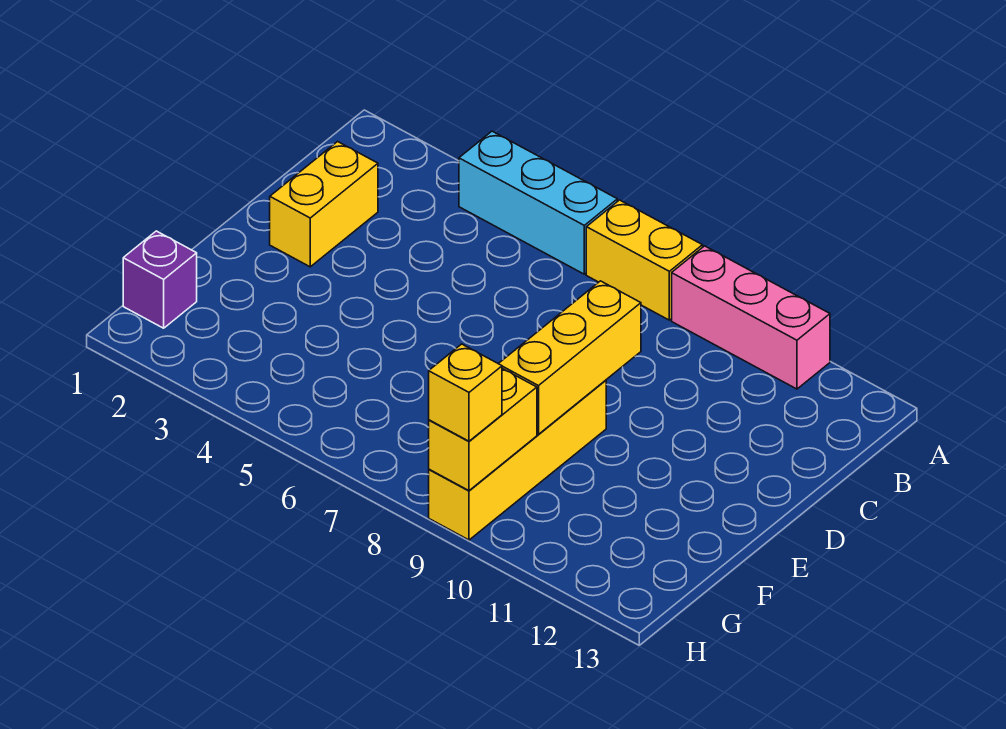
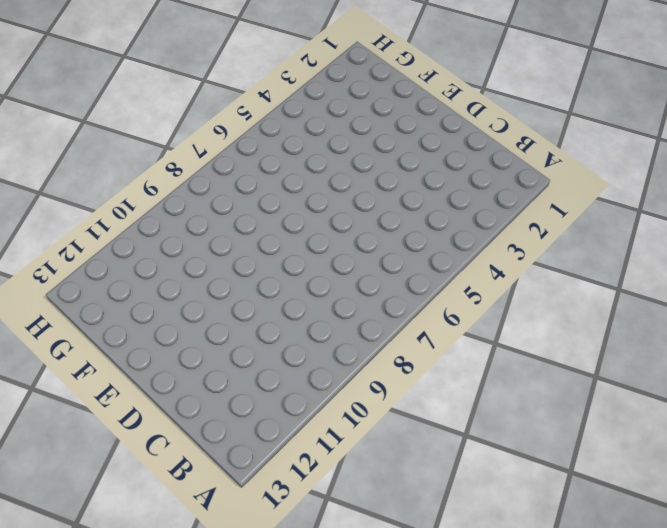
none -> cyan brick A4:A6 level 1
none -> yellow brick A7:A8 level 1

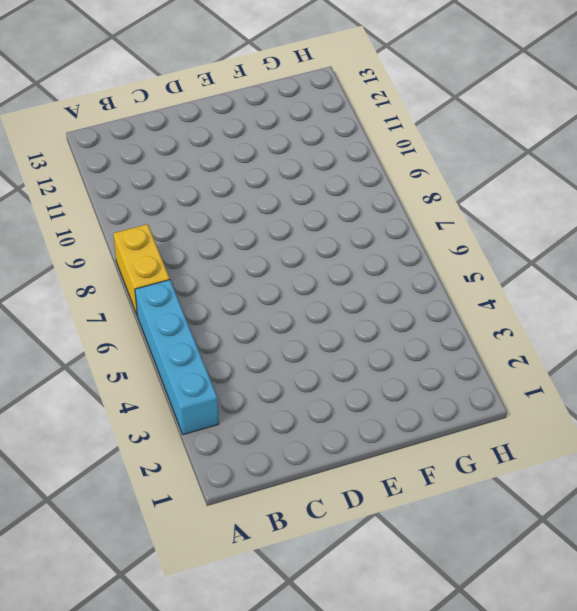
cyan brick A3:A6 level 1 -> cyan brick A4:A6 level 1
none -> pink brick A9:A11 level 1
none -> yellow brick C2:D2 level 1

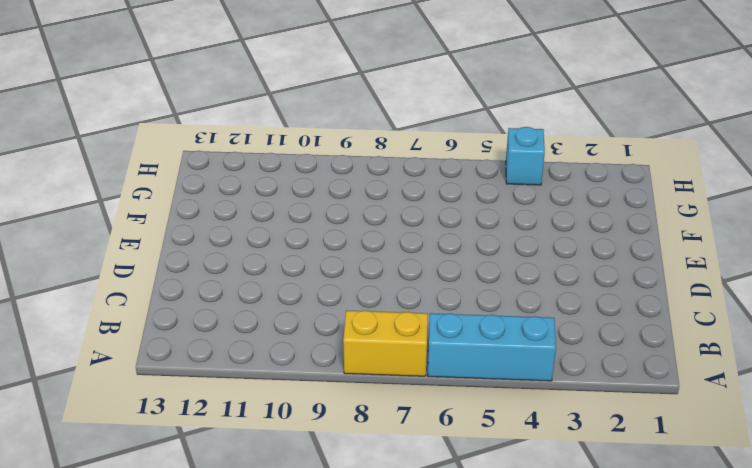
cyan brick H4 level 1 -> none
none -> pink brick A9:A11 level 1
none -> yellow brick C2:D2 level 1

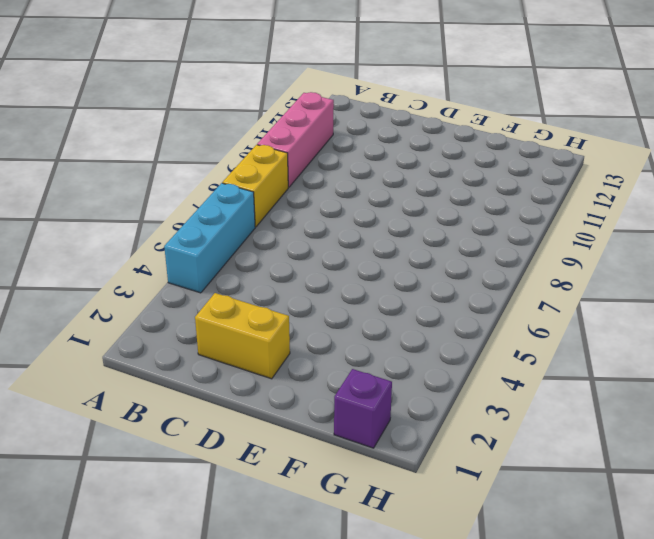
none -> yellow brick E9:H9 level 1
none -> yellow brick D9:F9 level 2

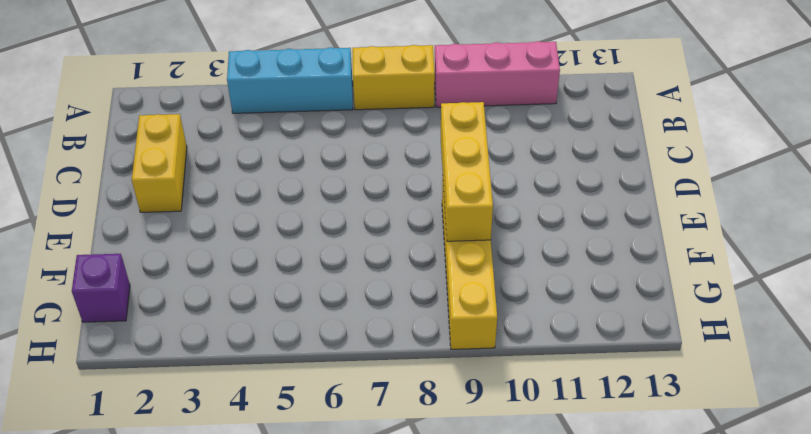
none -> yellow brick G9:H9 level 2
none -> yellow brick H9 level 3

